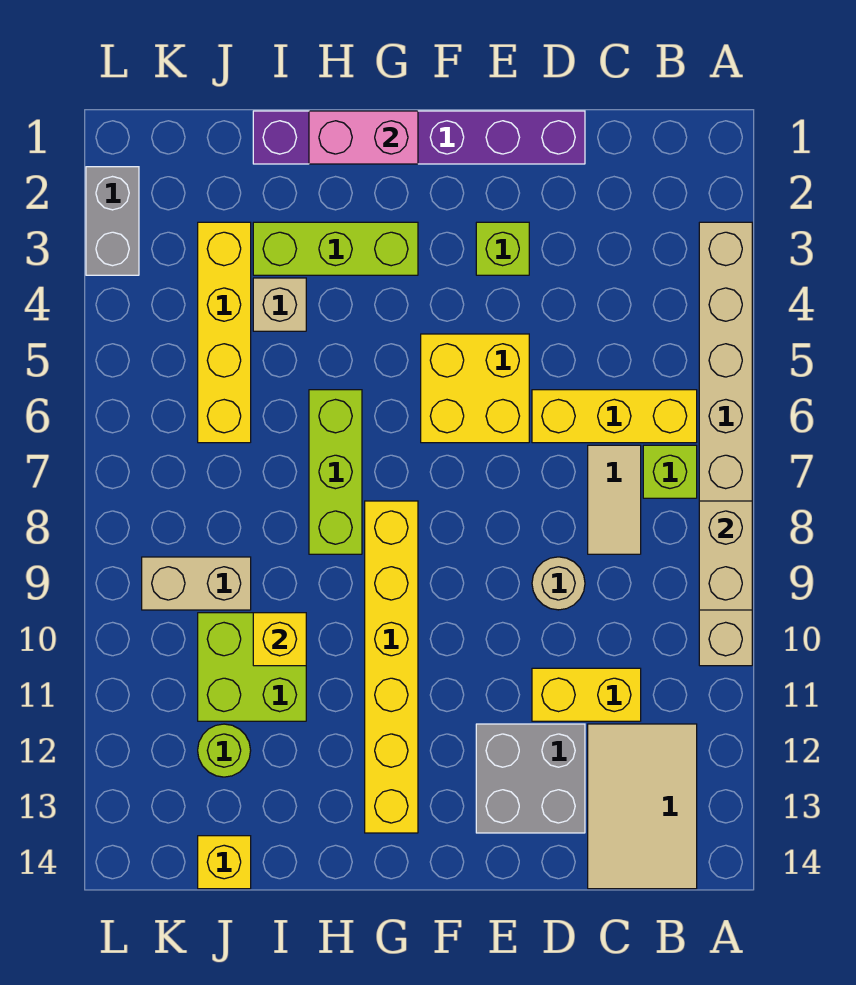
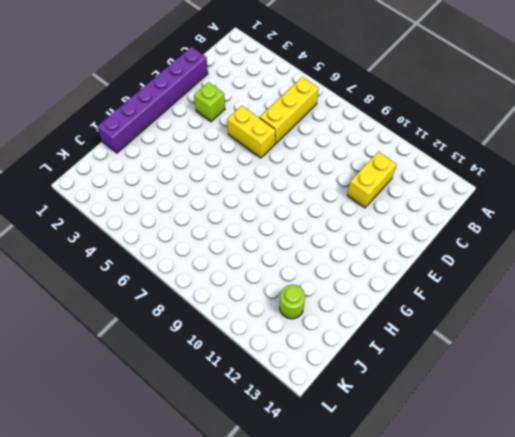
yellow brick E5:E6 level 1 -> yellow brick E5:F6 level 1
none -> tan brick A3:A10 level 1
none -> lime brick B7 level 1
none -> tan tile B12:C14 level 1

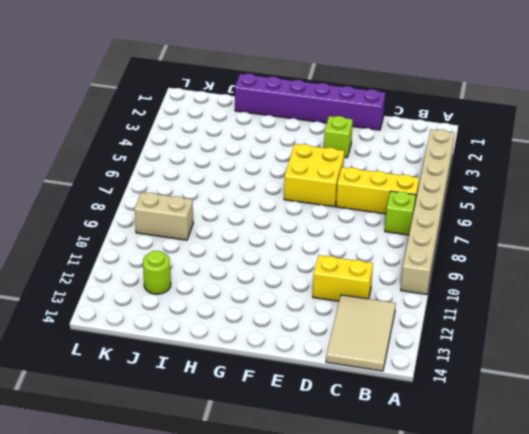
none -> tan tile C7:C8 level 1
none -> tan round brick D9 level 1
none -> grey brick D12:E13 level 1

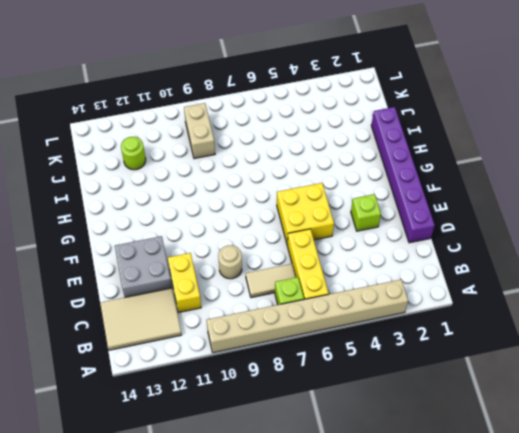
none -> lime brick G3:I3 level 1
none -> yellow brick G8:G13 level 1
none -> lime brick H6:H8 level 1

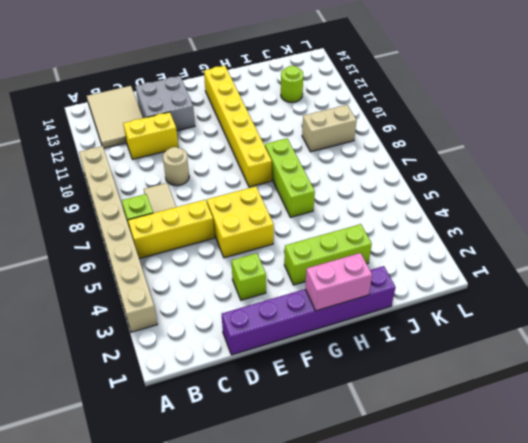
none -> tan brick I4 level 1
none -> lime brick I10:J11 level 1
none -> yellow brick J3:J6 level 1

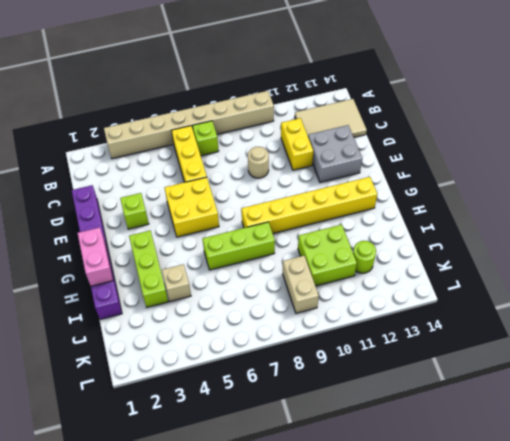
none -> tan tile C7:C8 level 1
none -> yellow brick J3:J6 level 1
none -> yellow brick J14 level 1

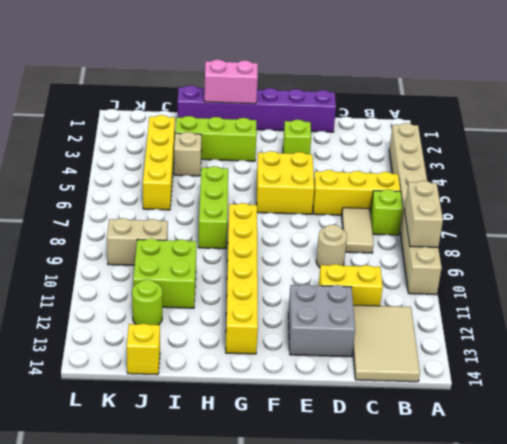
none -> grey brick L2:L3 level 1
none -> yellow brick I10 level 2

